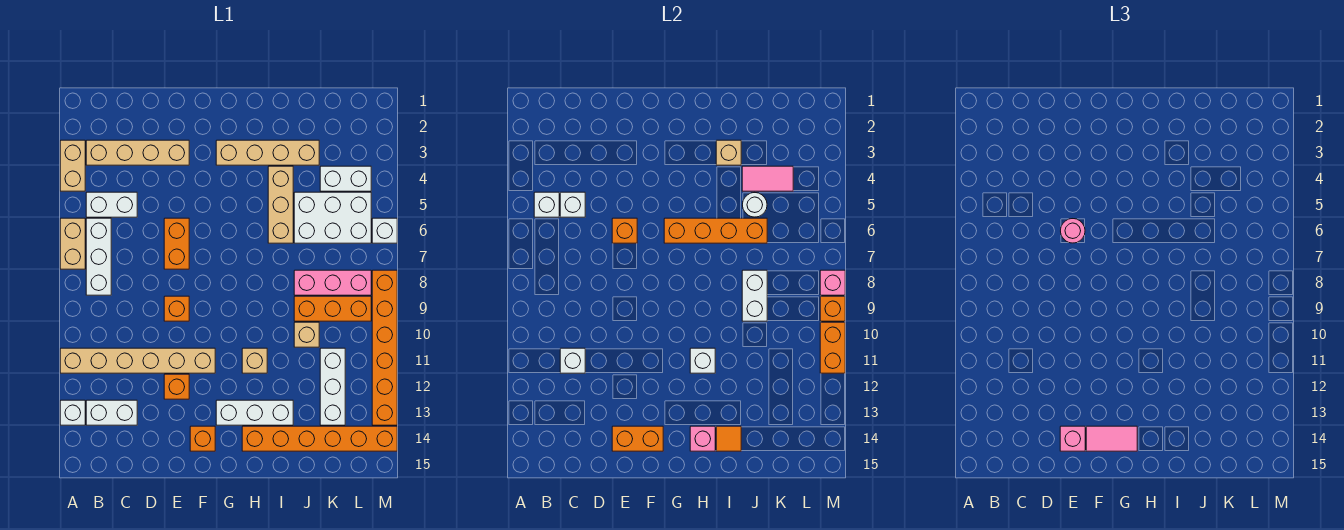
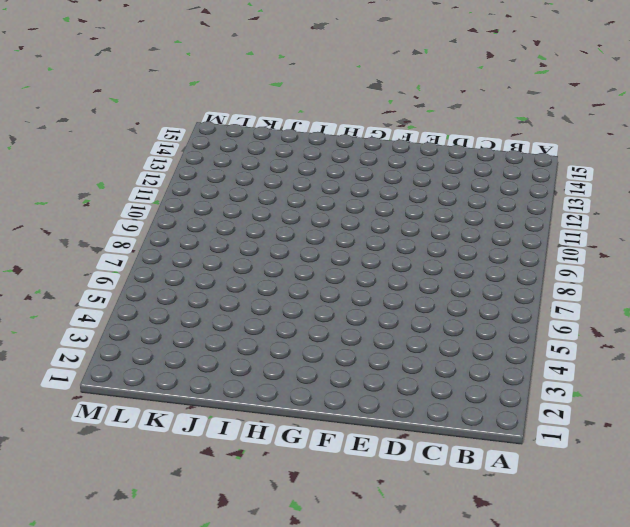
none -> tan brick A3:A4 level 1
none -> tan brick A6:A7 level 1
none -> tan brick A11:F11 level 1
none -> white brick A13 level 1

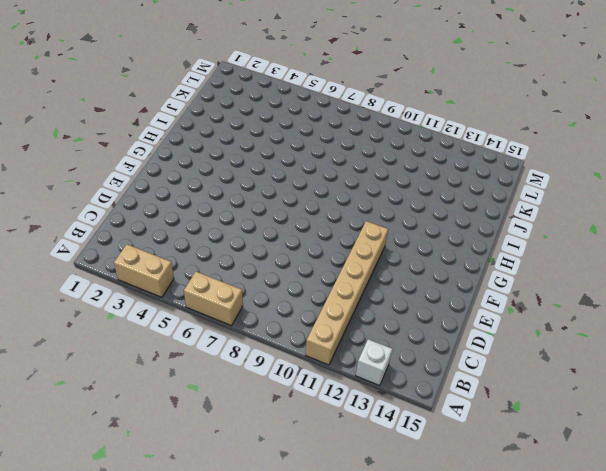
none -> tan brick B3:E3 level 1
none -> white brick B5:C5 level 1
none -> white brick B6:B8 level 1
none -> white brick B13:C13 level 1

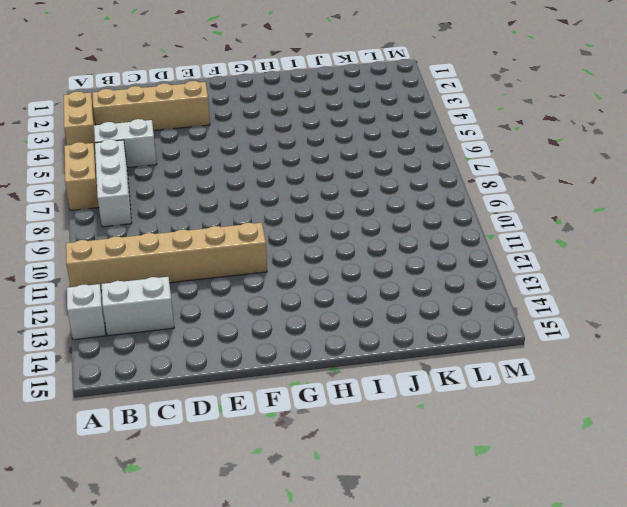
none -> orange brick E6:E7 level 1
none -> orange brick E9 level 1
none -> orange brick E12 level 1
none -> orange brick F14 level 1

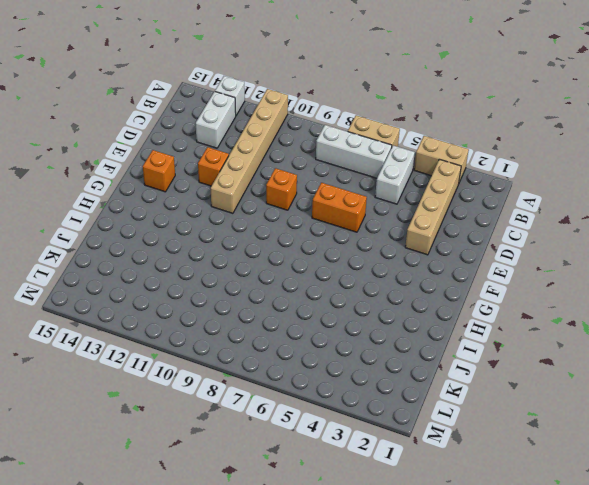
none -> tan brick G3:J3 level 1
none -> white brick G13:I13 level 1
none -> tan brick H11 level 1
none -> orange brick H14:M14 level 1

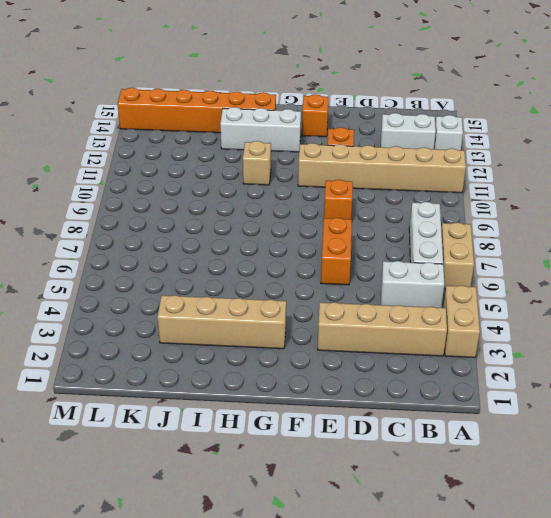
none -> tan brick I4:I6 level 1
none -> white brick J5:L6 level 1
none -> pink brick J8:L8 level 1
none -> orange brick J9:L9 level 1

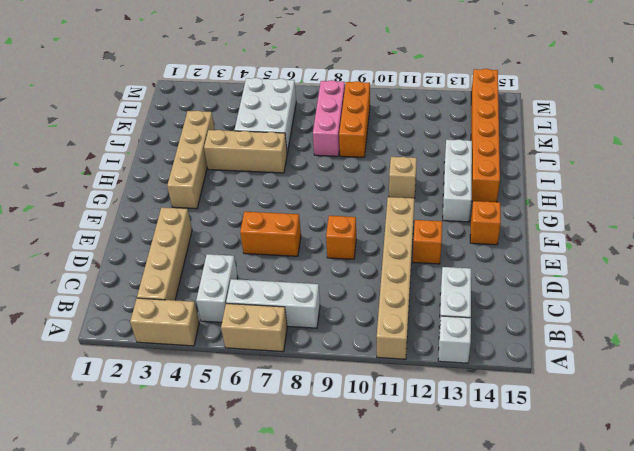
none -> tan brick J10 level 1
none -> white brick K4:L4 level 1
none -> white brick K11:K13 level 1
none -> white brick M6 level 1

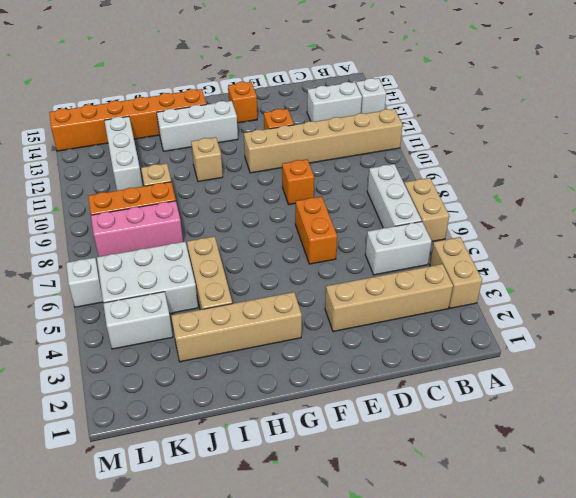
none -> orange brick M8:M13 level 1
none -> white brick B5 level 2
none -> white brick C5 level 2
none -> white brick C11 level 2

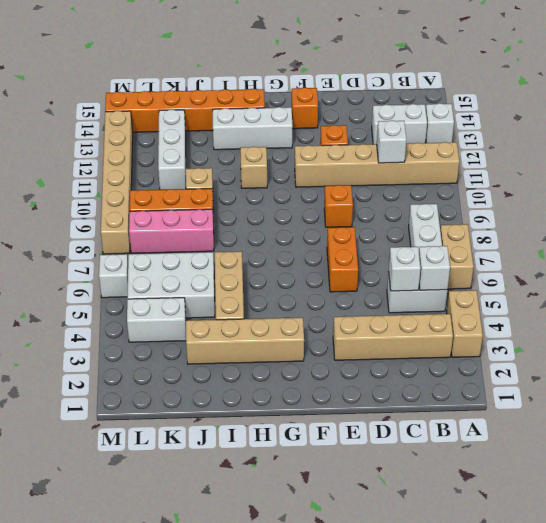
tan brick M8:M13 level 1 -> orange brick M8:M13 level 1
none -> orange brick E6 level 2
none -> orange brick E14:F14 level 2
none -> orange brick G6:J6 level 2
none -> white brick H11 level 2

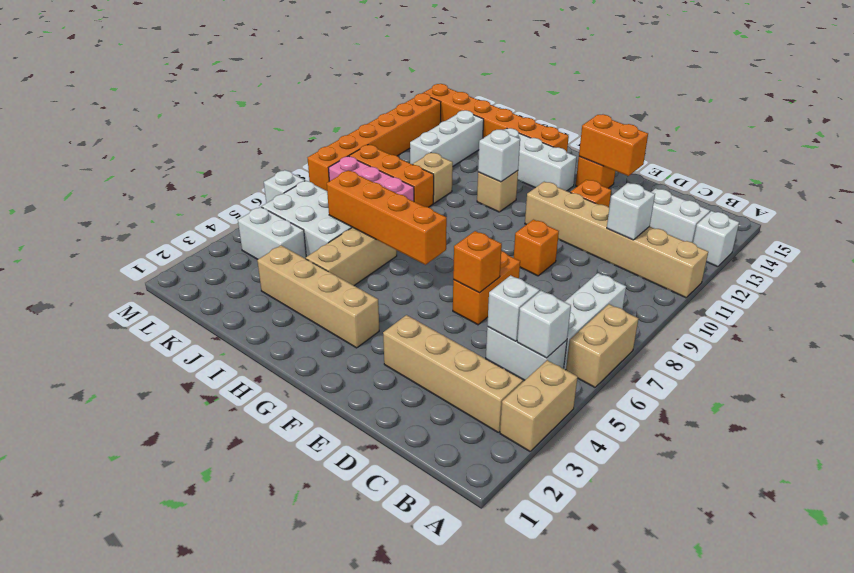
none -> pink brick H14 level 2
none -> tan brick I3 level 2
none -> orange tile I14 level 2
none -> pink tile J4:K4 level 2

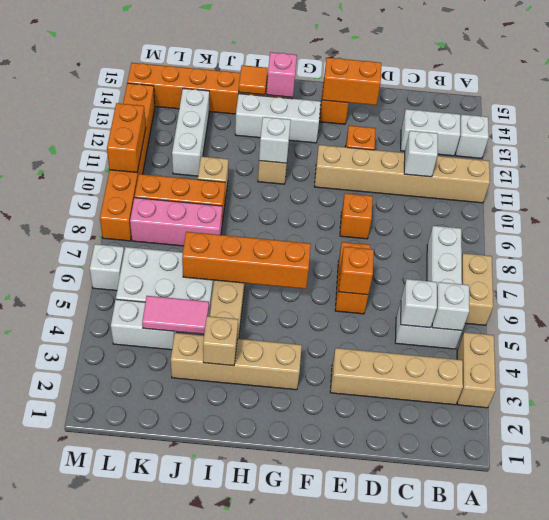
none -> white round brick J5 level 2
none -> white brick J8:J9 level 2
none -> pink brick M8 level 2
none -> orange brick M9 level 2

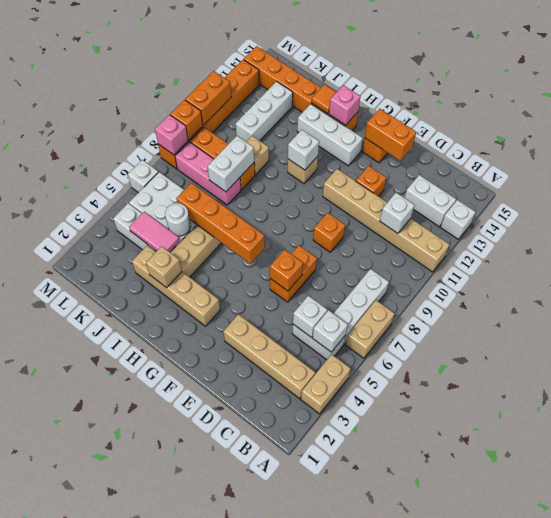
none -> pink round brick E6 level 3
none -> pink brick E14 level 3
none -> pink tile F14:G14 level 3

